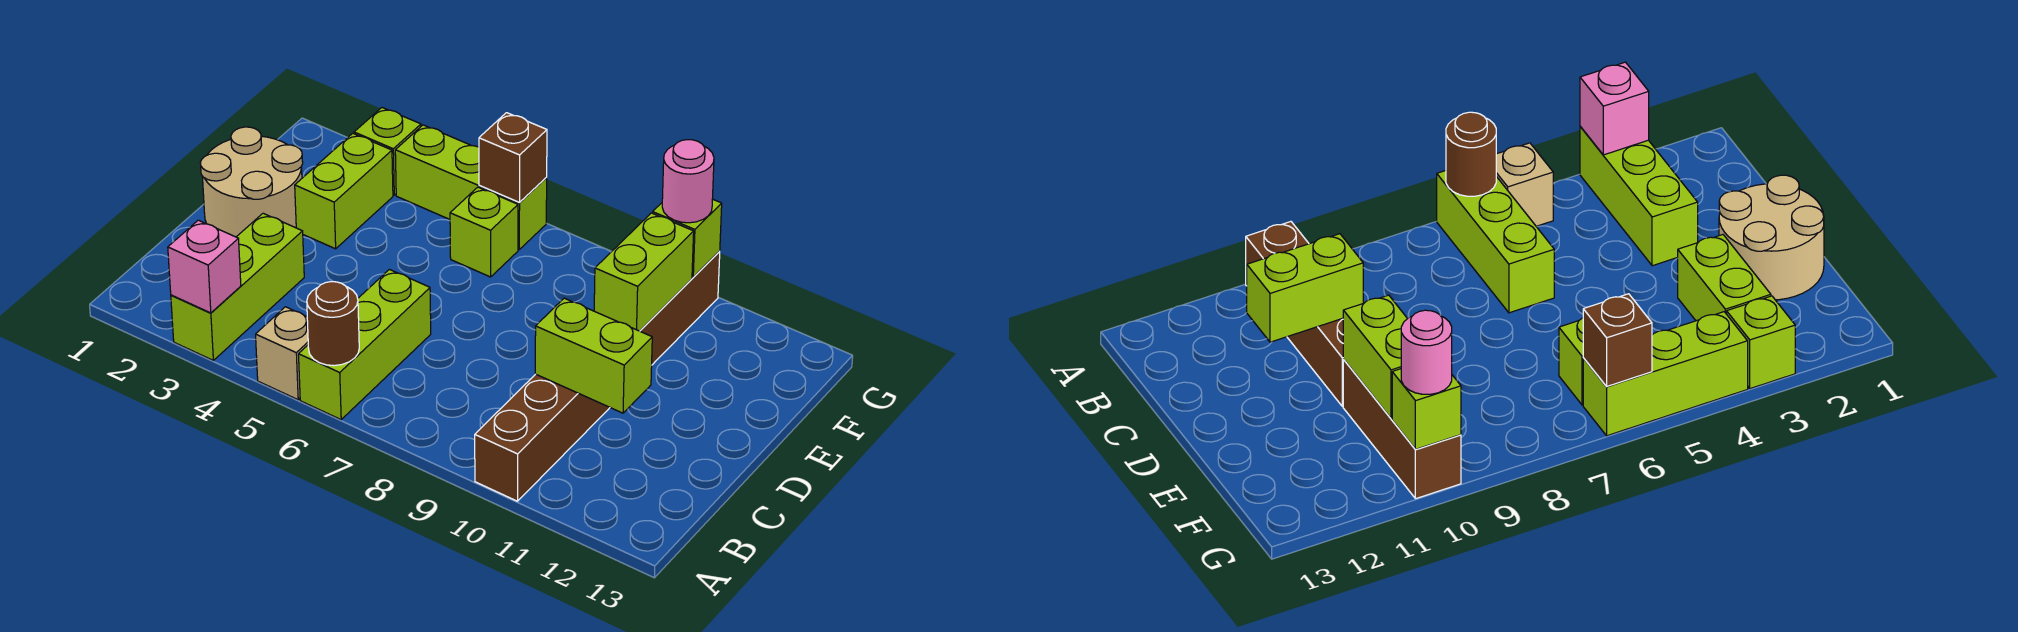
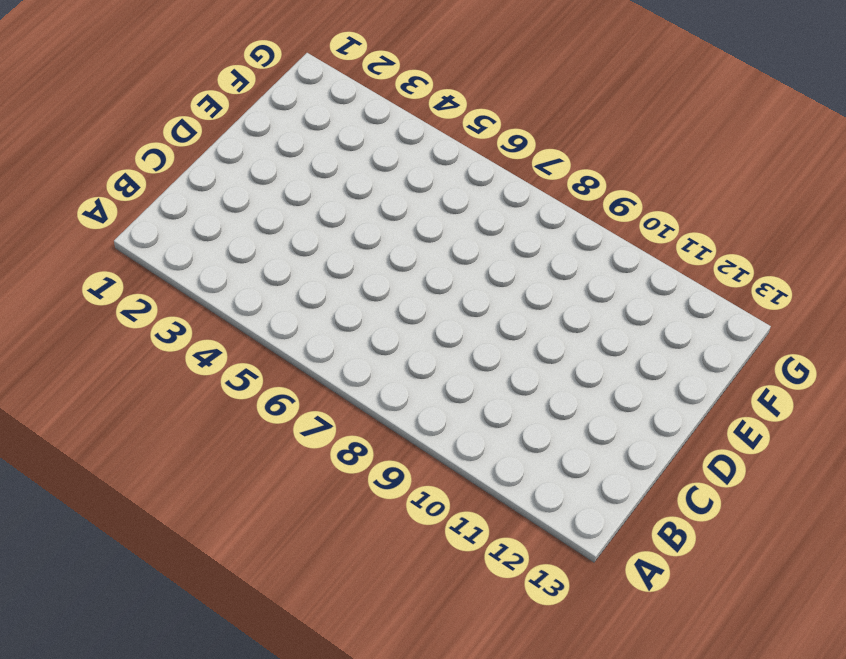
none -> lime brick A3:C3 level 1
none -> tan brick A5 level 1
none -> lime brick A6:C6 level 1

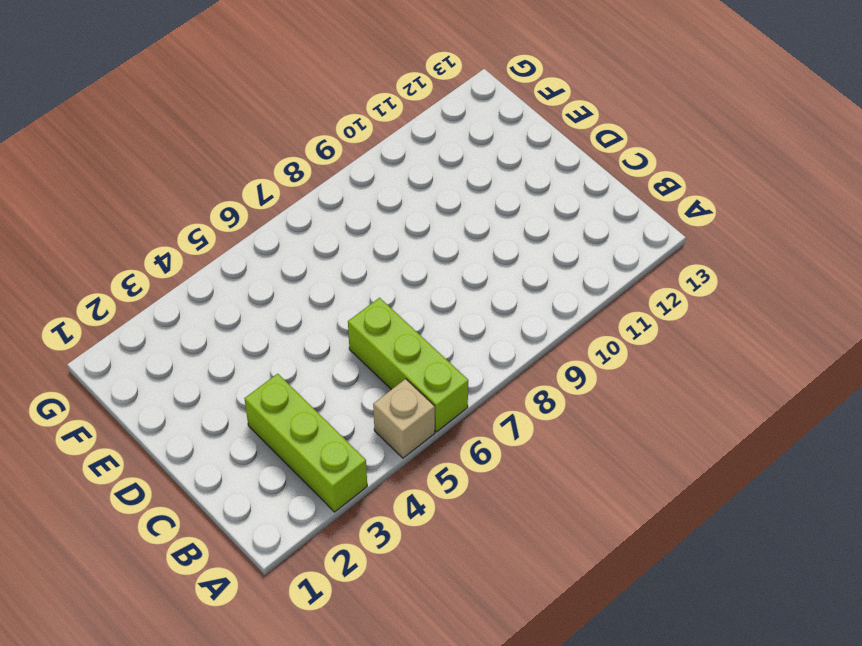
none -> brown brick A10:D10 level 1
none -> tan round brick D1:E2 level 1
none -> lime brick E3:F3 level 1

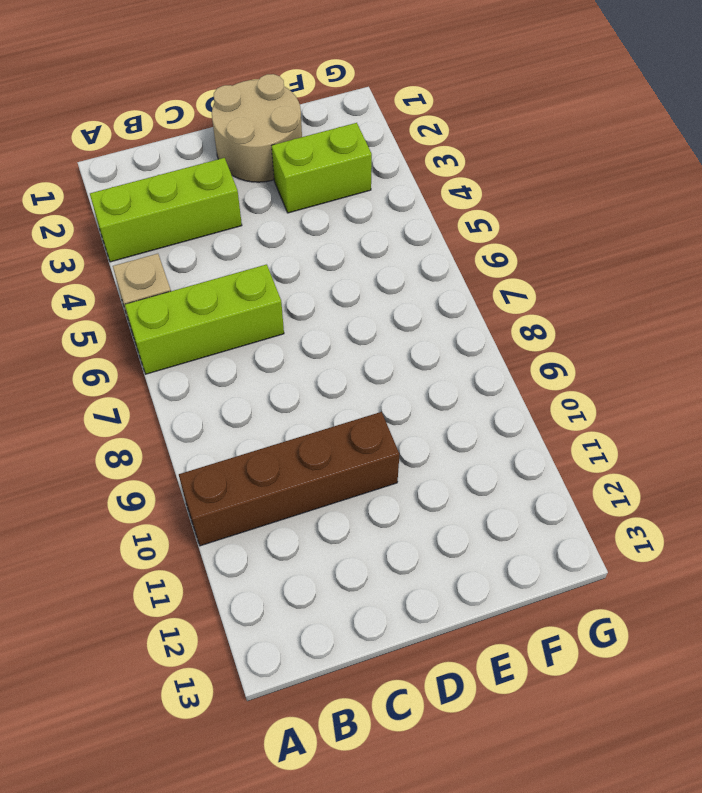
none -> brown brick E10:G10 level 1
none -> lime brick F6 level 1
none -> lime brick G3 level 1

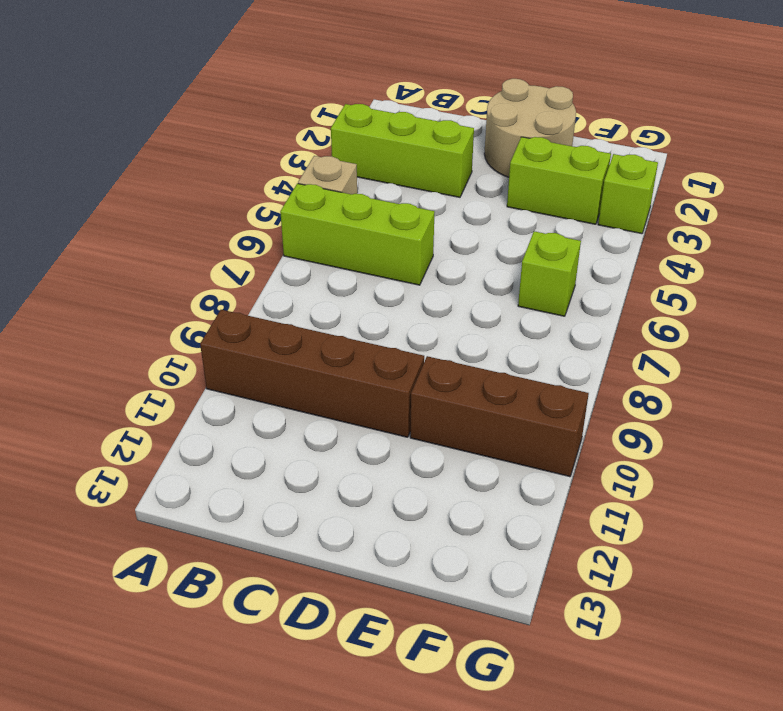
none -> lime brick G4:G6 level 1
none -> pink brick A3 level 2
none -> brown round brick A6 level 2

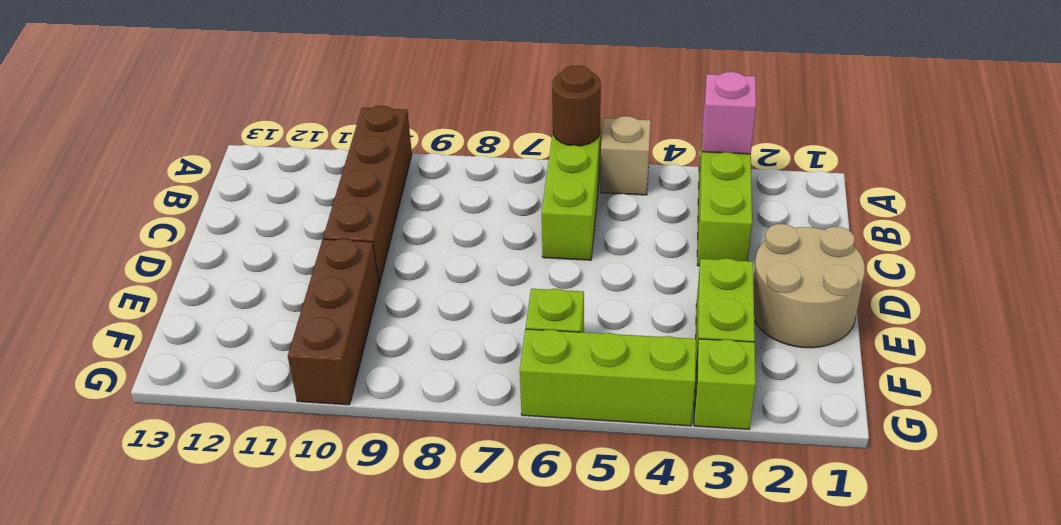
none -> lime brick C10:C11 level 2
none -> lime brick E10:F10 level 2
none -> brown brick G6 level 2

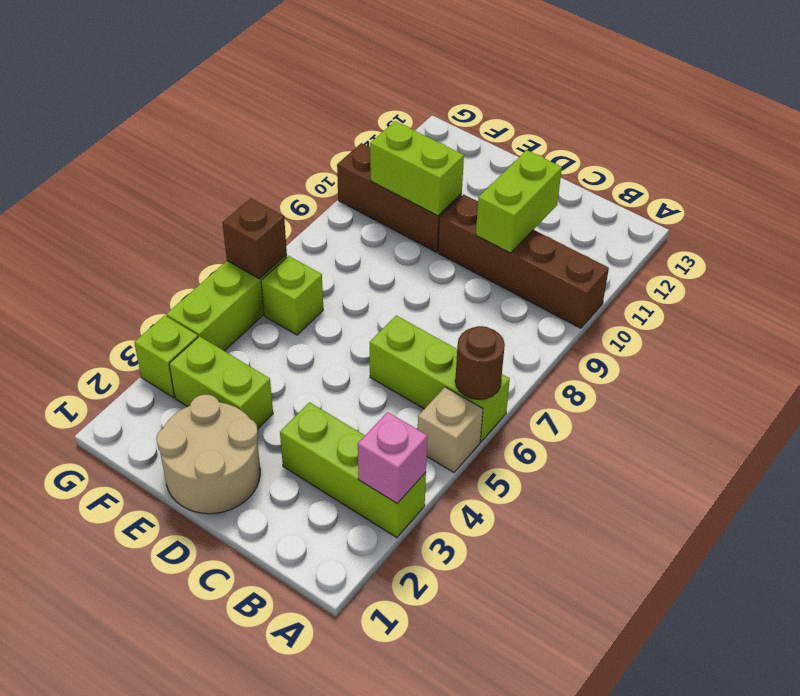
none -> lime brick G10 level 2
none -> pink round brick G10 level 3

